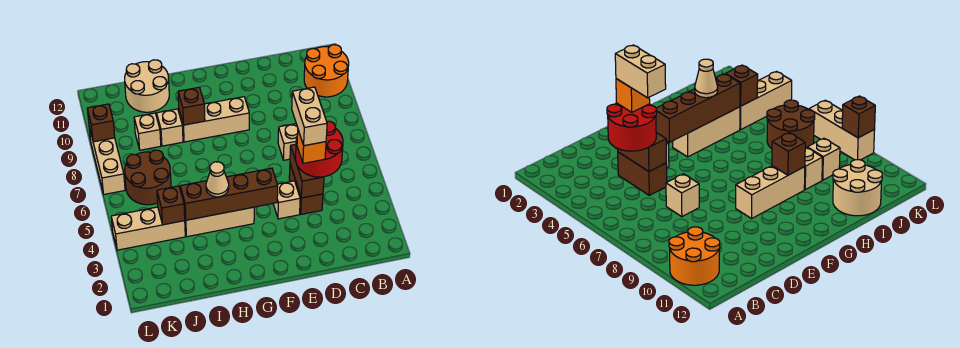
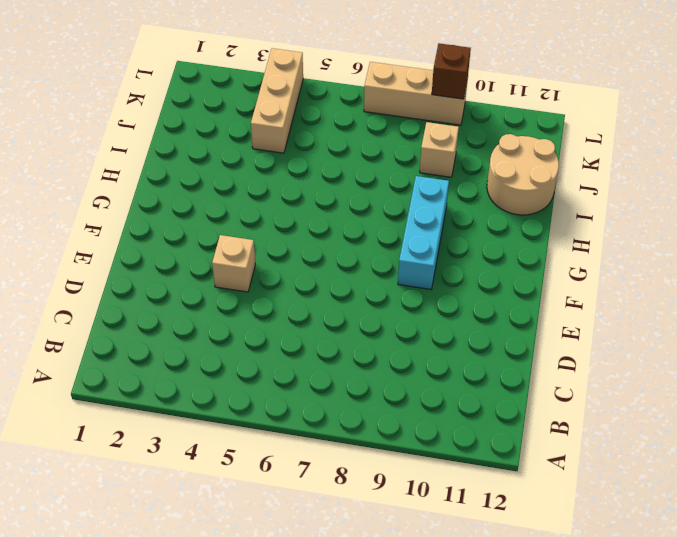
cyan brick F9:H9 level 1 -> tan brick F9:H9 level 1
none -> orange round brick A10:B11 level 1
none -> brown brick D4:D5 level 1
none -> tan brick D7 level 1

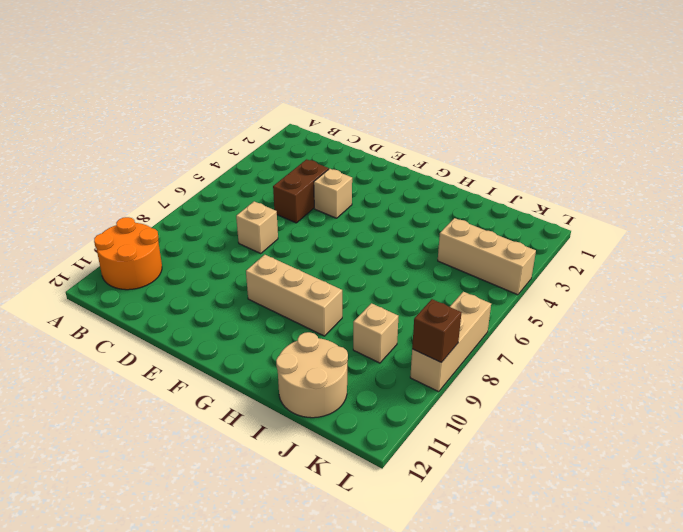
none -> tan brick G4:I4 level 1
none -> tan brick I9 level 1
none -> brown round brick J6:K7 level 1

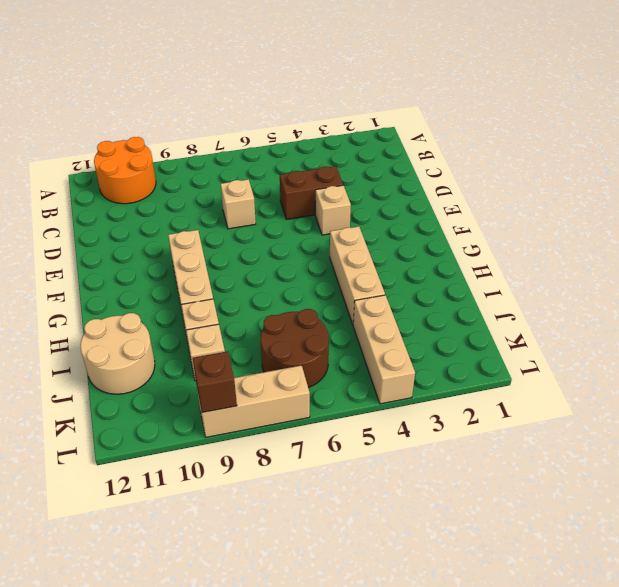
none -> brown brick D4:D5 level 2
none -> brown brick F4:I4 level 2
none -> brown brick H9 level 2

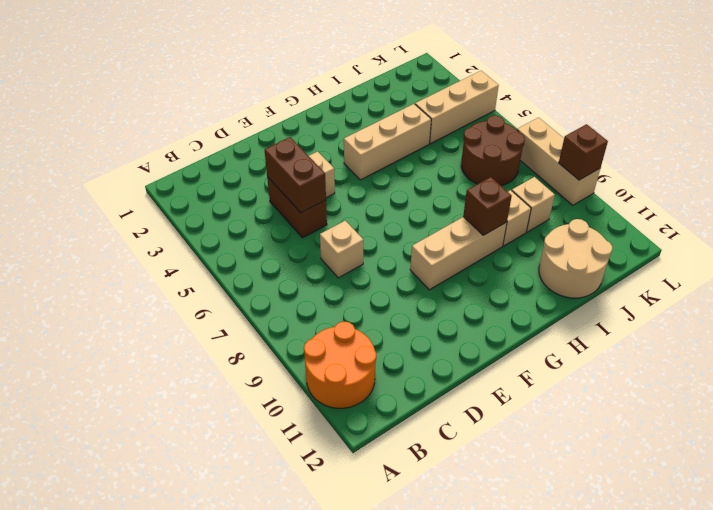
none -> brown brick F4:I4 level 2
none -> brown brick J4 level 2
none -> red round brick C4:D5 level 3

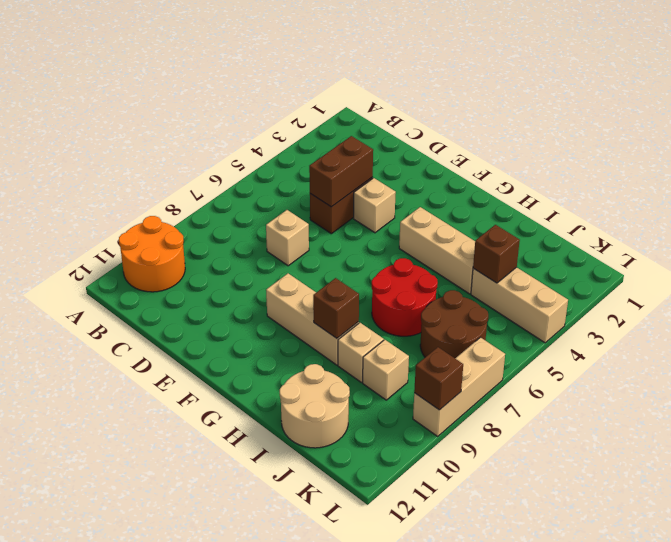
red round brick H6:I7 level 1 -> red round brick C4:D5 level 3
none -> brown brick F4:I4 level 2
none -> tan cone H4 level 3
none -> orange brick D4 level 4

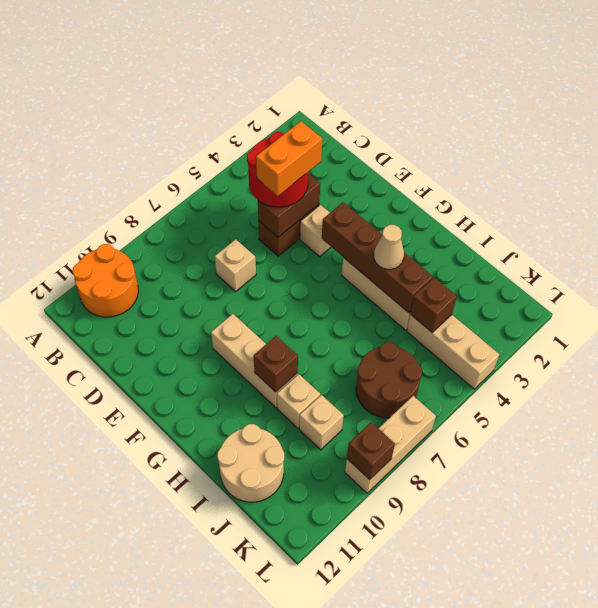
orange brick D4:D5 level 4 -> orange brick D4 level 4
none -> tan brick D4:D5 level 5

